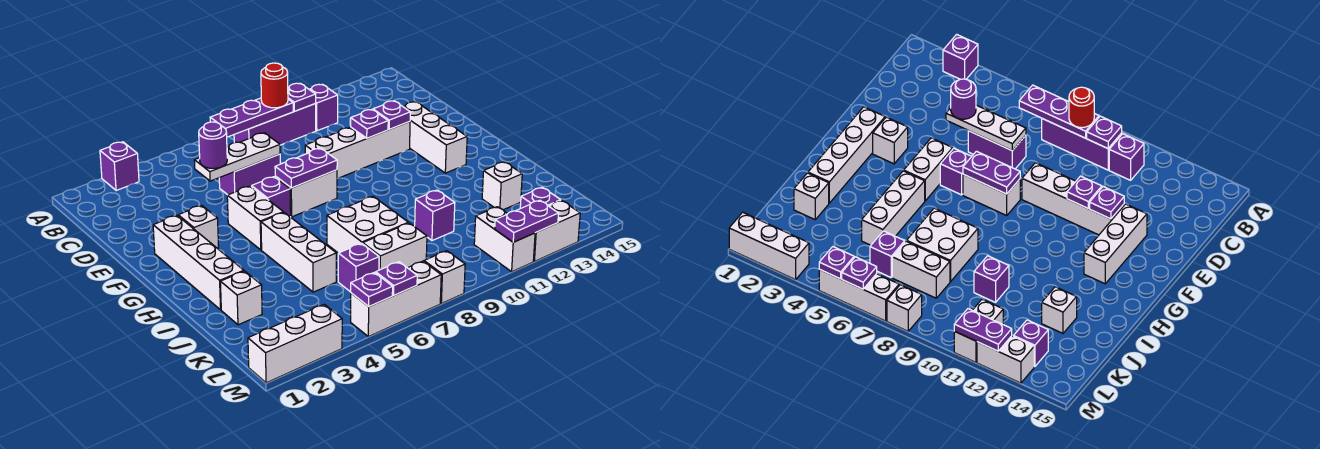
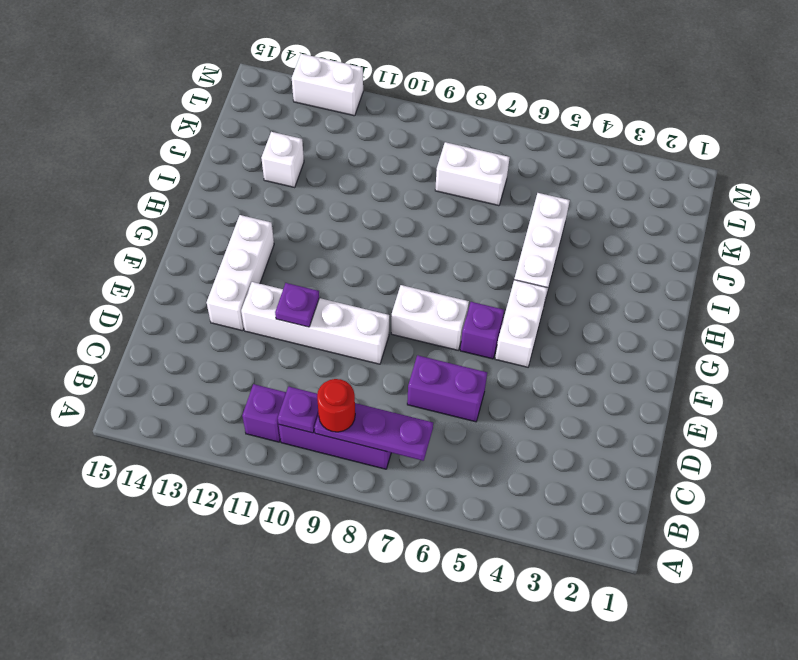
none -> purple brick A3 level 1
none -> white brick F2:I2 level 1
none -> white brick F3 level 1
none -> white brick I7:J8 level 1

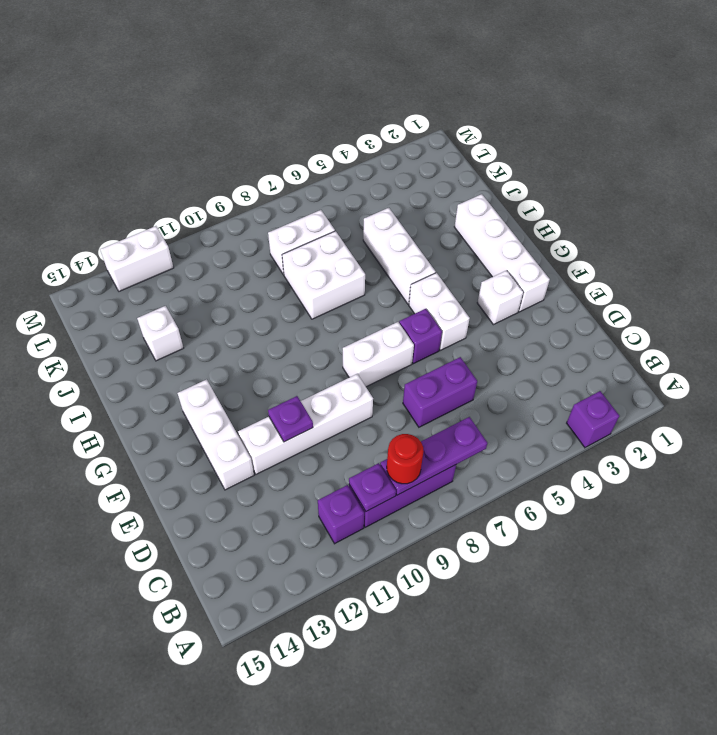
none -> white brick J2 level 1
none -> purple brick J10 level 1
none -> purple brick K6 level 1
none -> white brick L11:M11 level 1

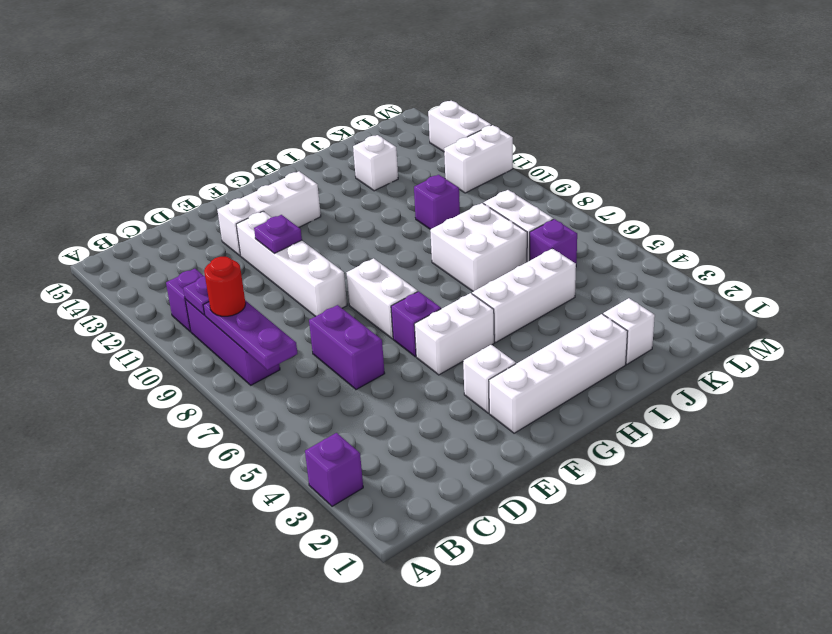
none -> purple brick L13 level 1
none -> white brick M1:M3 level 1
none -> white brick M5:M7 level 1
none -> white brick M8 level 1

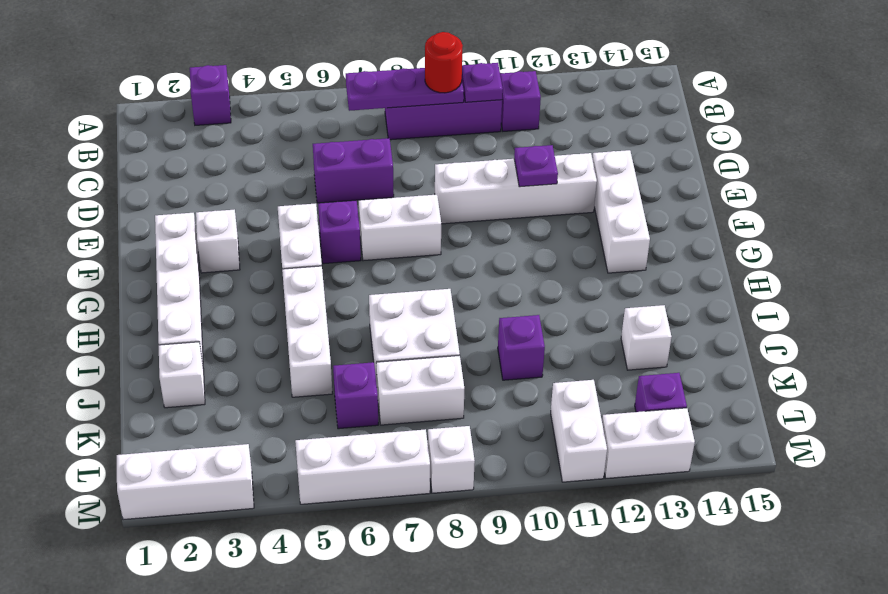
none -> white plate D5:D7 level 2
none -> purple plate E12 level 2
none -> purple plate F7:F8 level 2
none -> purple plate M5 level 2

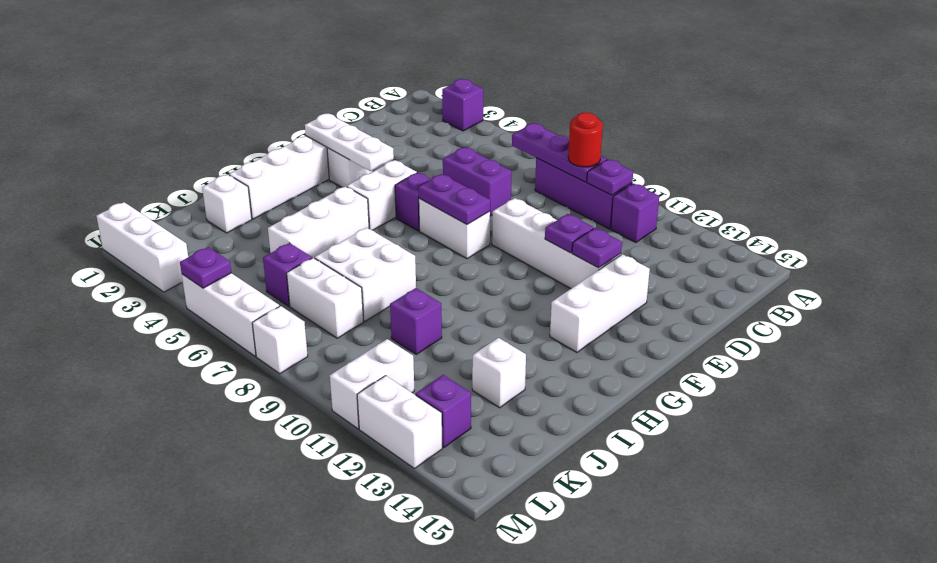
white plate F2:F4 level 2 -> white plate D5:D7 level 2
none -> purple plate M6 level 2
none -> purple plate M11:M12 level 2
none -> purple round brick D5 level 3

